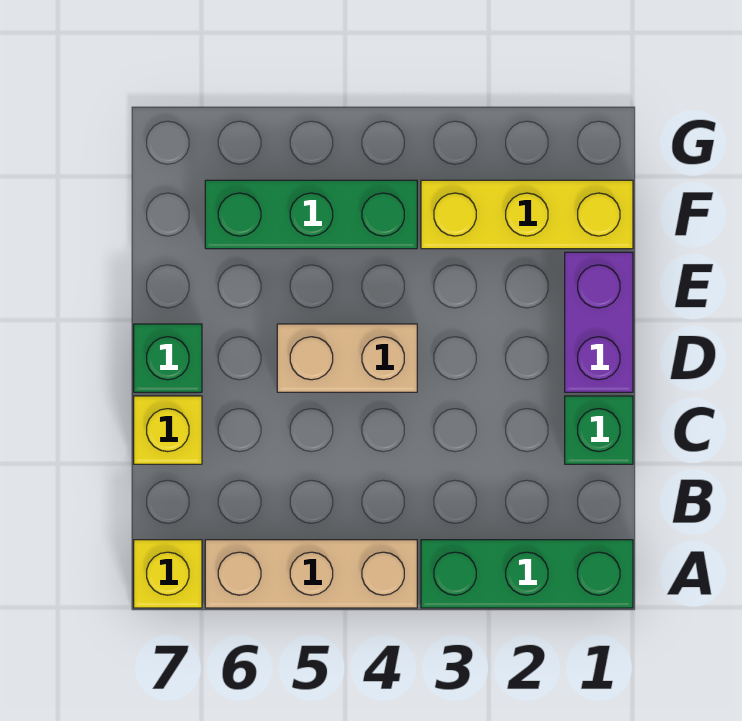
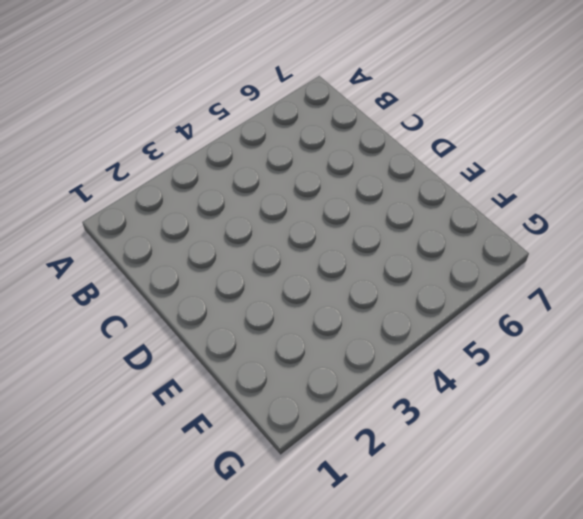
none -> green brick A1:A3 level 1
none -> tan brick A4:A6 level 1

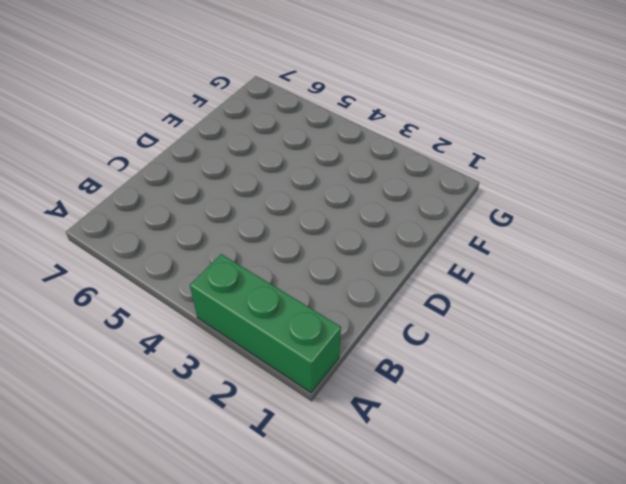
none -> tan brick A4:A6 level 1
none -> yellow brick A7 level 1

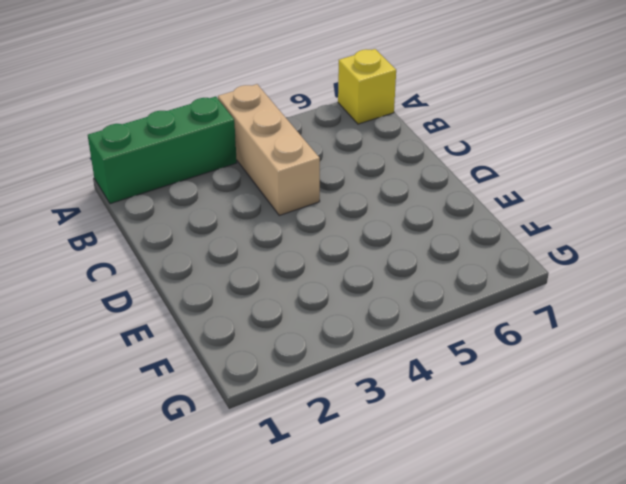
tan brick A4:C4 level 1 -> tan brick A4:A6 level 1
none -> green brick C1 level 1
none -> yellow brick C7 level 1

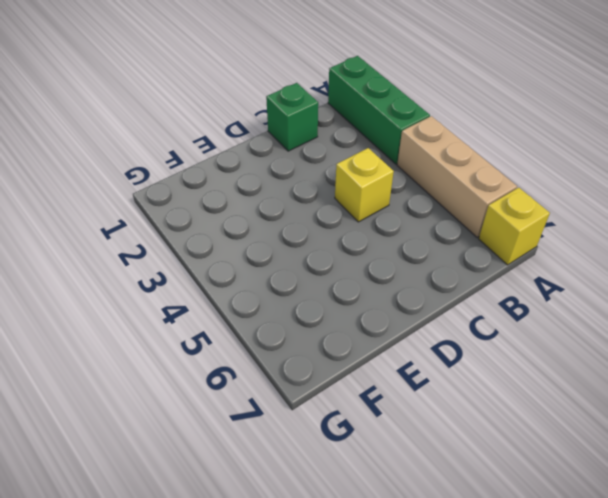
yellow brick C4 level 1 -> yellow brick C7 level 1
none -> purple brick D1:E1 level 1
none -> tan brick D4:D5 level 1

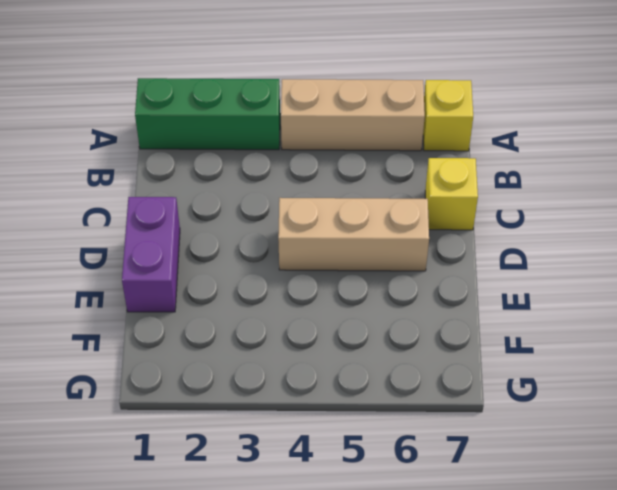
tan brick D4:D6 level 1 -> tan brick D4:D5 level 1
none -> green brick C1 level 1
none -> green brick D7 level 1

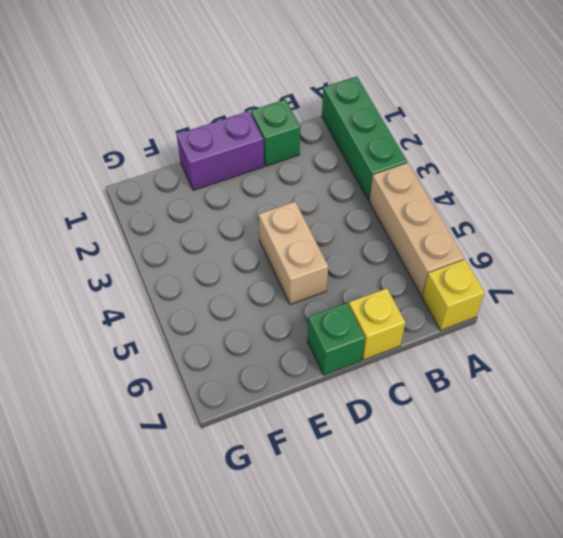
none -> yellow brick F1:F3 level 1
none -> green brick F4:F6 level 1

